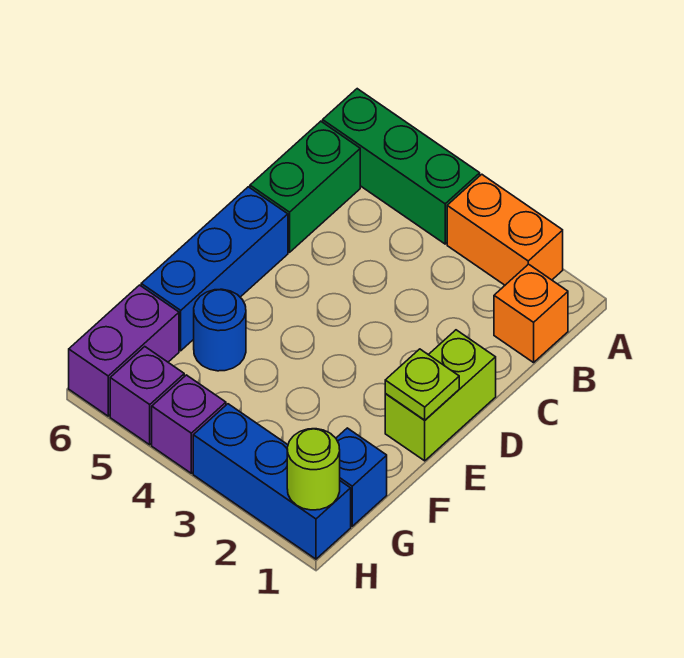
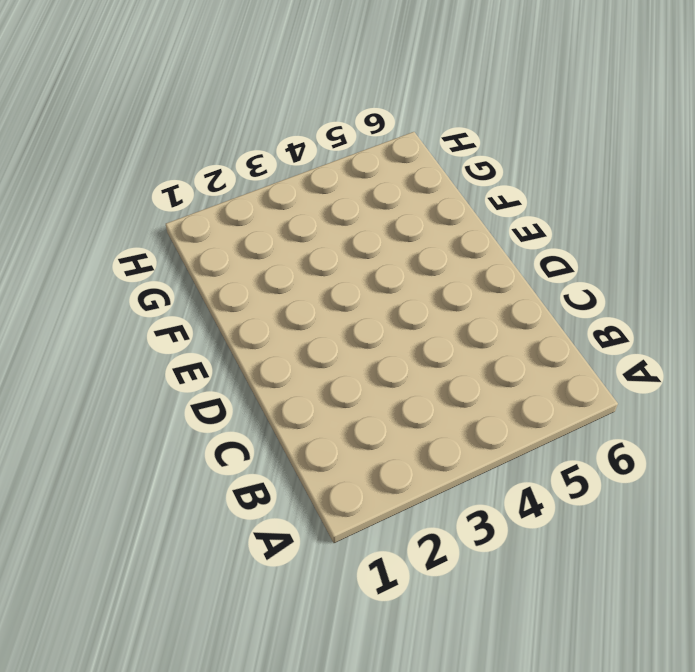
none -> orange brick A2:A3 level 1
none -> green brick A4:A6 level 1
none -> orange brick B1 level 1

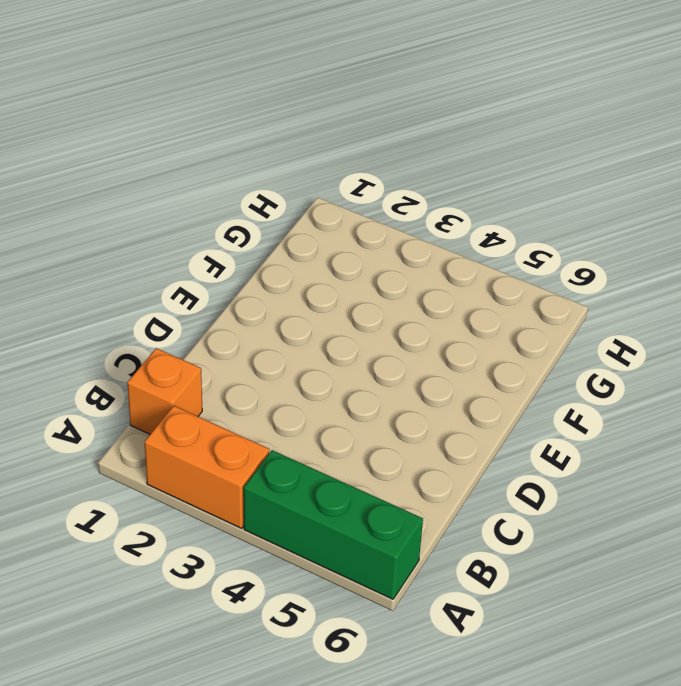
none -> green brick B6:C6 level 1
none -> lime brick D1:E1 level 1
none -> blue brick D6:F6 level 1

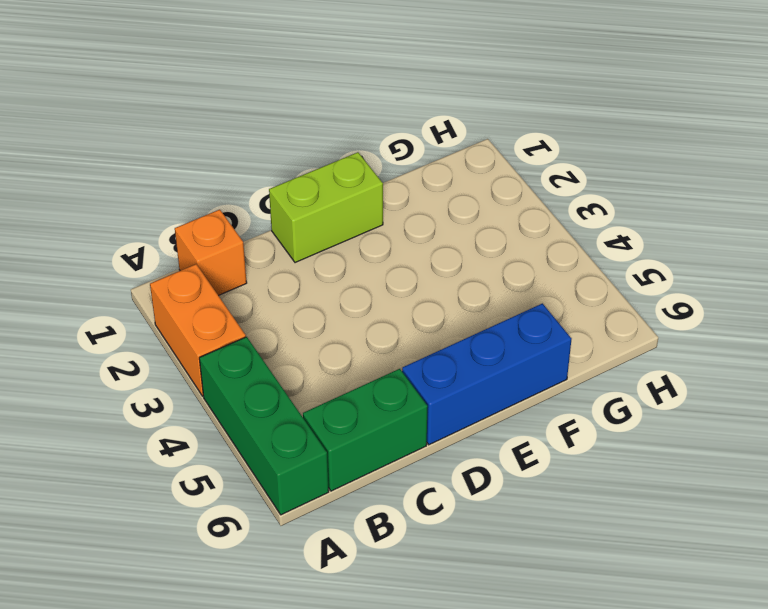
none -> blue round brick F5 level 1
none -> blue brick G1 level 1
none -> purple brick G6:H6 level 1

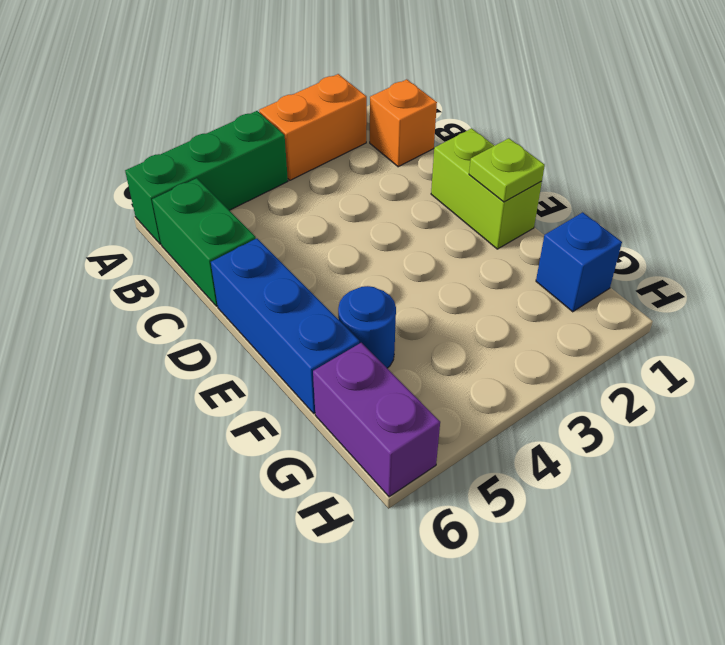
none -> blue brick H1:H3 level 1
none -> purple brick H4 level 1
none -> purple brick H5 level 1

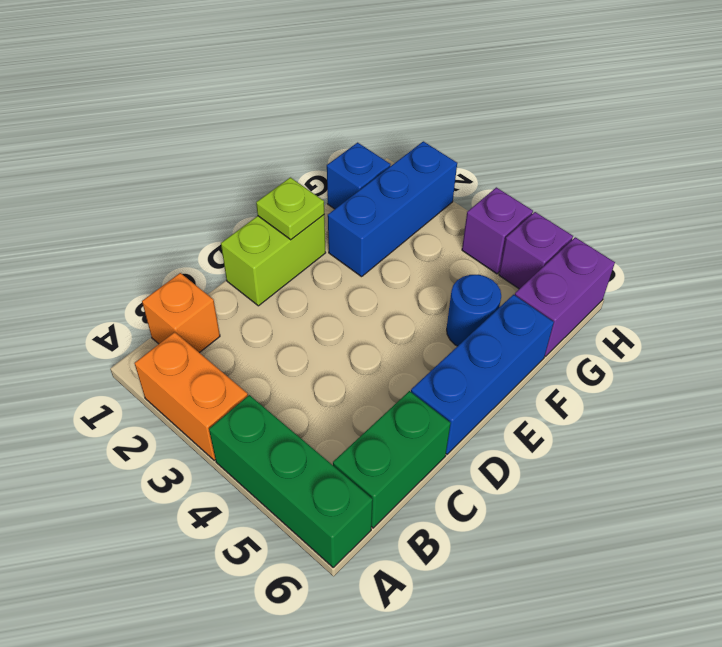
blue brick F2:H2 level 1 -> blue brick H1:H3 level 1
none -> lime round brick H1 level 2

